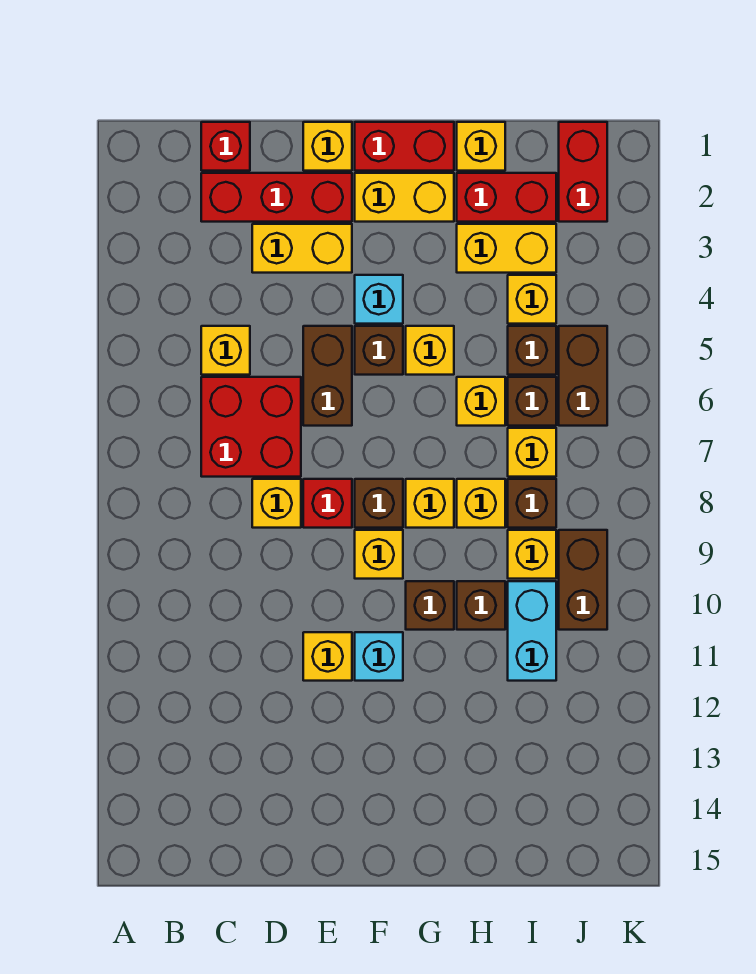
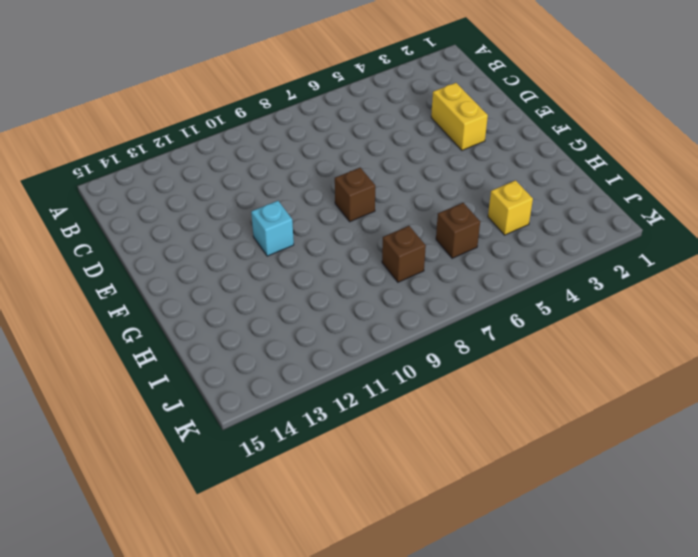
none -> red brick C1 level 1
none -> red brick C2:E2 level 1
none -> yellow brick C5 level 1
none -> red brick C6:D7 level 1

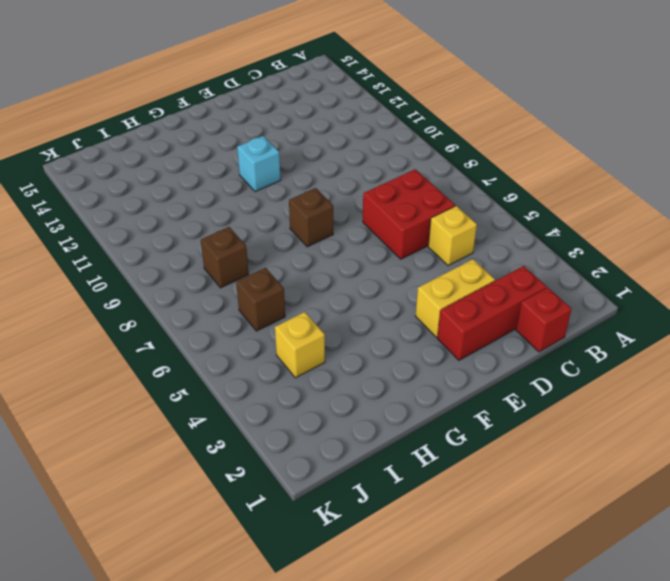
none -> yellow brick D8 level 1
none -> yellow brick E1 level 1
none -> brown brick E5:E6 level 1
none -> red brick E8 level 1

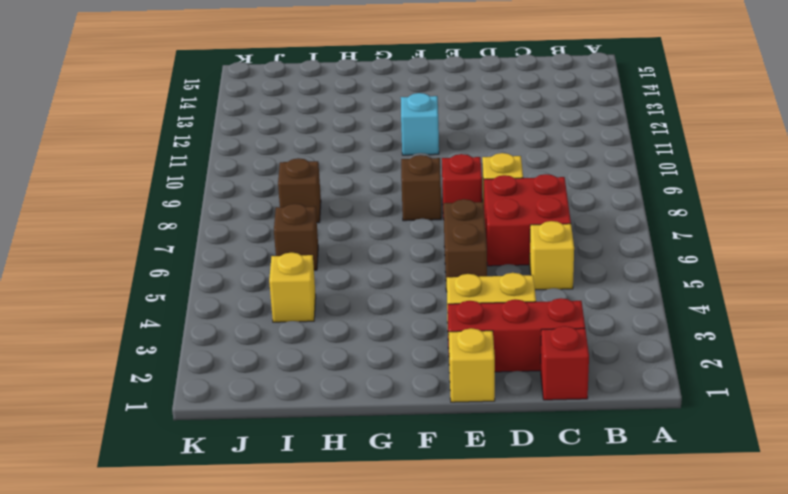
none -> yellow brick E11 level 1
none -> red brick F1:G1 level 1
none -> yellow brick F2:G2 level 1
none -> cyan brick F4 level 1

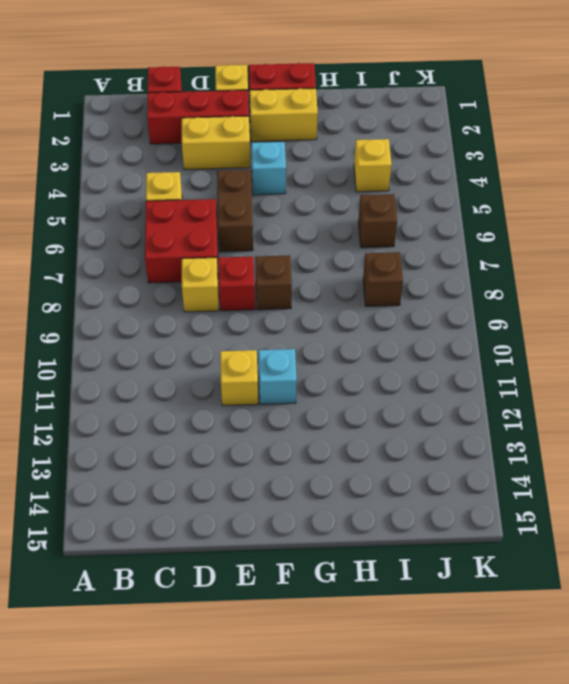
none -> brown brick F5 level 1
none -> yellow brick F9 level 1
none -> yellow brick G5 level 1
none -> yellow brick G8 level 1

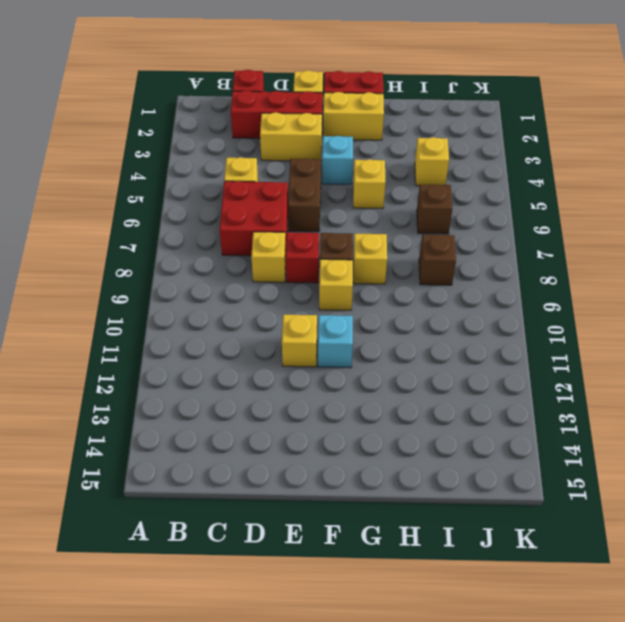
none -> brown brick F5 level 1
none -> brown brick G10 level 1
none -> yellow brick H1 level 1
none -> red brick H2:I2 level 1

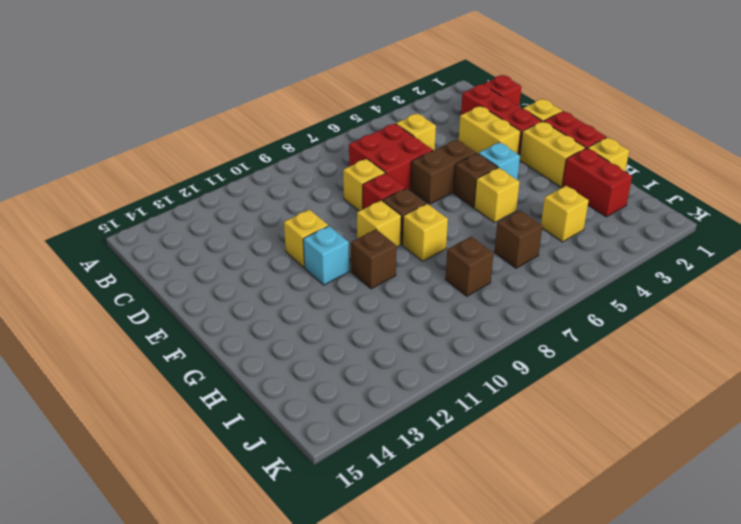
none -> yellow brick H3:I3 level 1
none -> yellow brick H6 level 1
none -> yellow brick H8 level 1
none -> brown brick H10 level 1

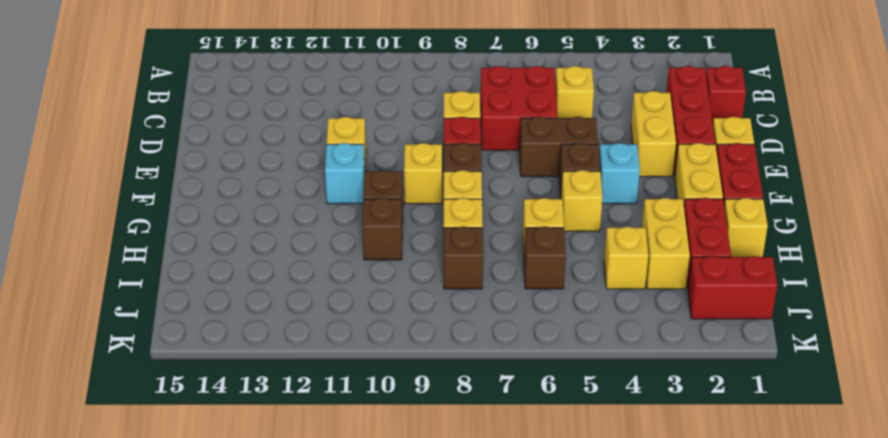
none -> brown brick I5 level 1
none -> yellow brick I7 level 1
none -> yellow brick I9 level 1
none -> cyan brick I10:I11 level 1

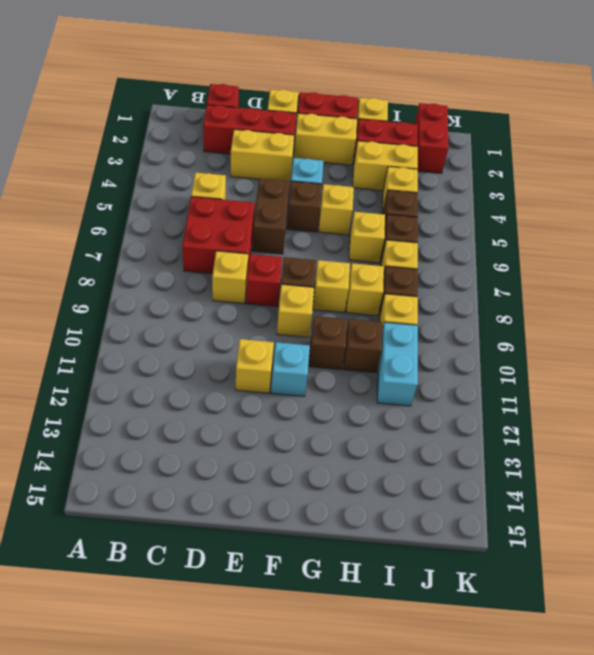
none -> brown brick J5:J6 level 1
none -> brown brick J9:J10 level 1

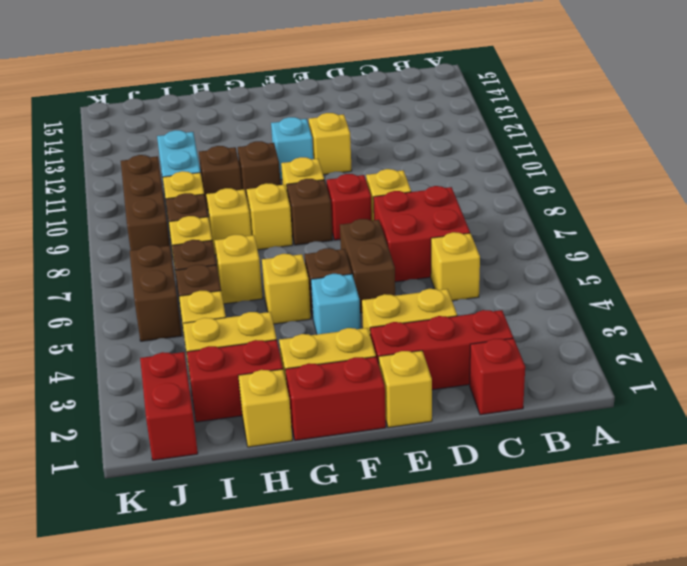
brown brick J8:J10 level 1 -> brown brick J9:J10 level 1

